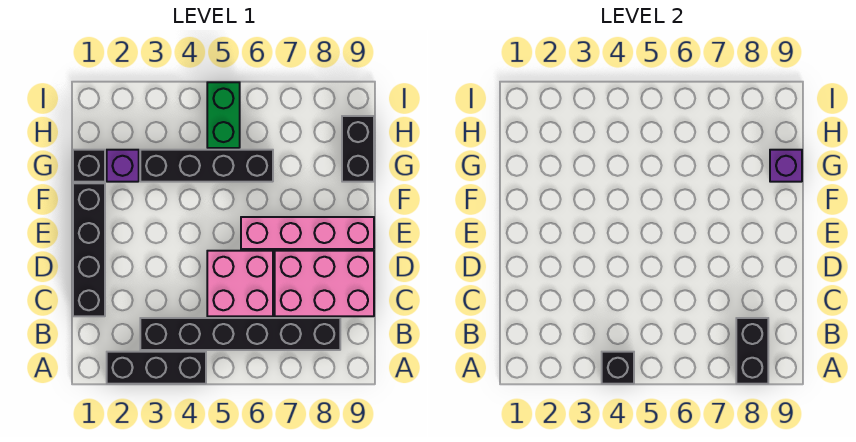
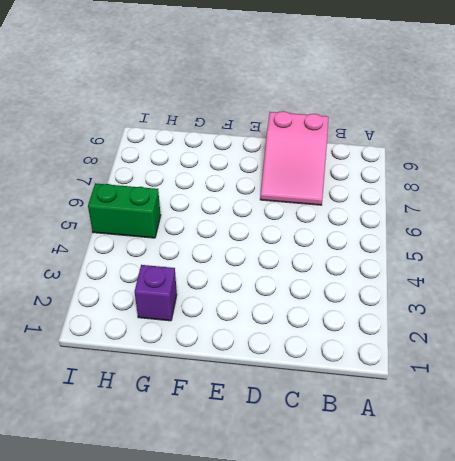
pink slope C7:D9 level 1 top 9 -> pink brick C7:D9 level 1
none -> black brick A2:A4 level 1
none -> black brick B3:B8 level 1
none -> black brick C1:F1 level 1

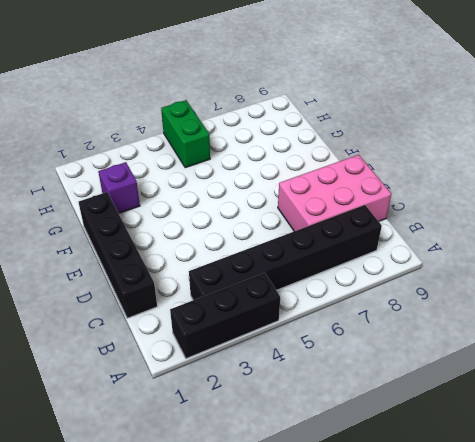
none -> pink brick C5:D6 level 1
none -> pink brick E6:E9 level 1
none -> black brick G1 level 1

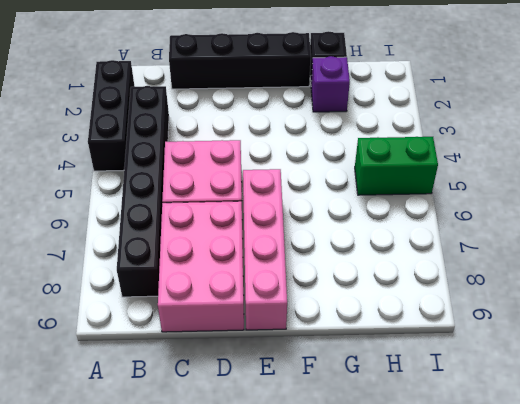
none -> black brick G3:G6 level 1
none -> black brick G9:H9 level 1
none -> black brick A4 level 2

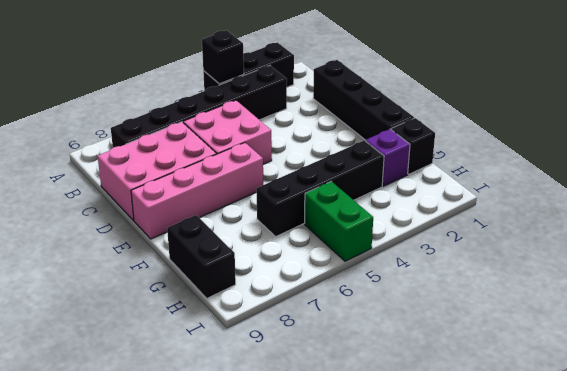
none -> black brick A8:B8 level 2
none -> purple brick G9 level 2

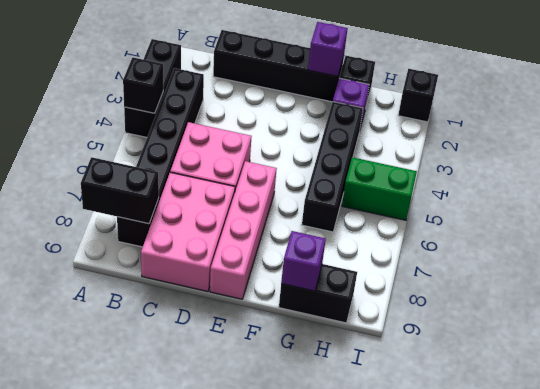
purple brick F1 level 2 -> none
black brick I1 level 1 -> none

